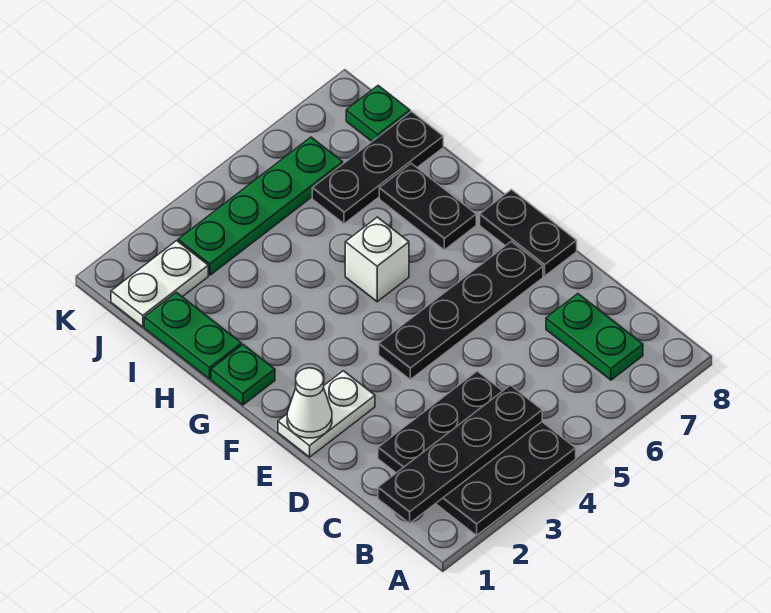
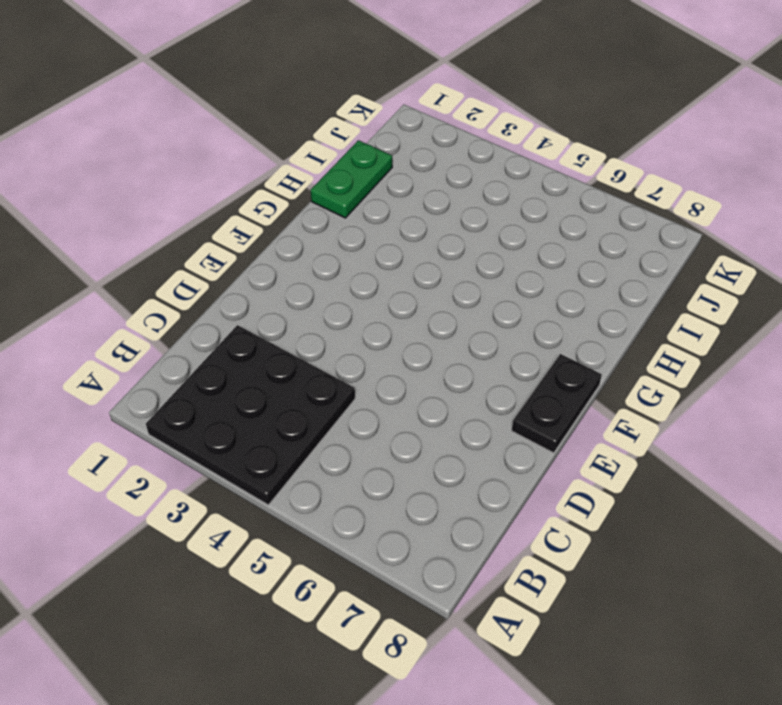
none -> green plate B7:C7 level 1
none -> white plate E1:E2 level 1
none -> black plate E4:E7 level 1

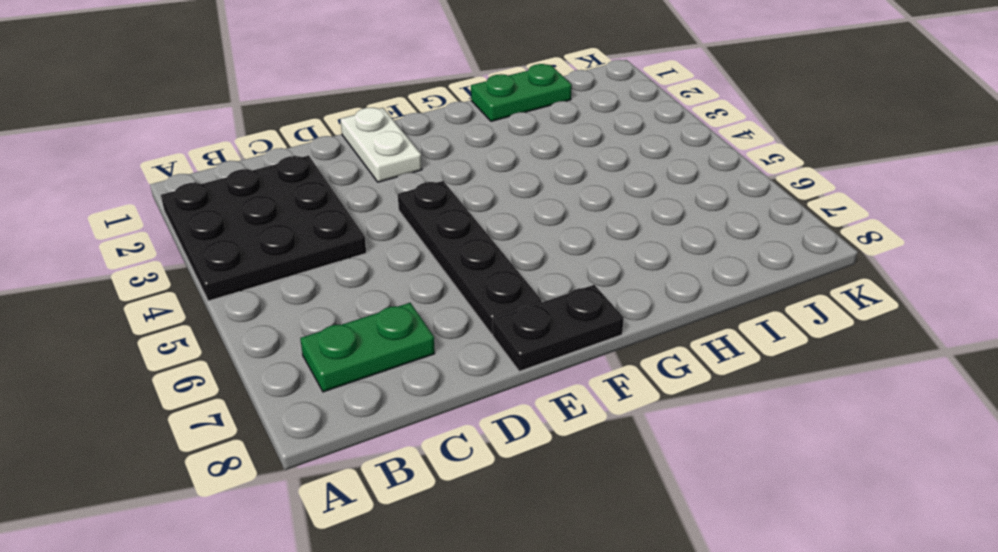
none -> green plate G1 level 1
none -> white brick G5 level 1
none -> black plate G7:H7 level 1

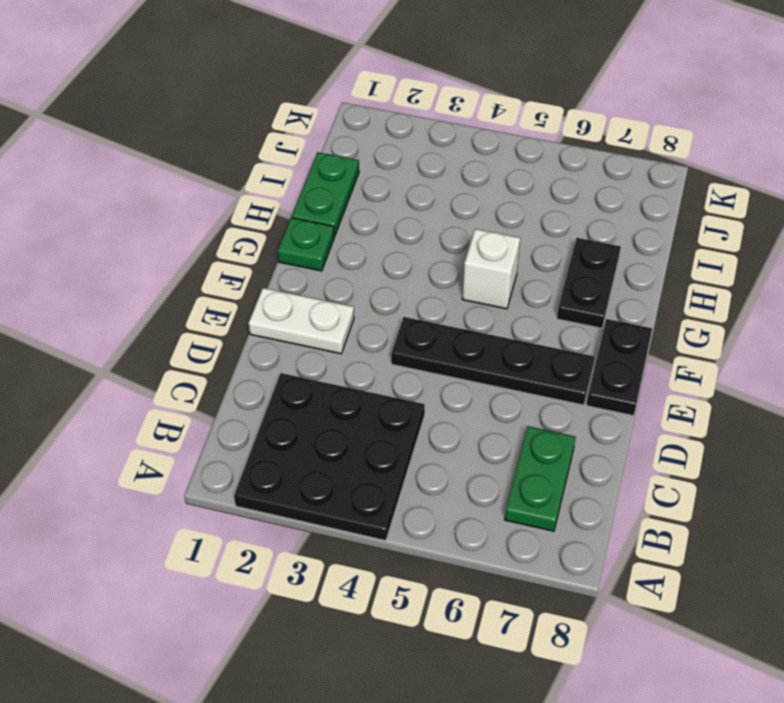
none -> black plate I6:I8 level 1
none -> white plate J1:J2 level 1
none -> green plate J3:J6 level 1

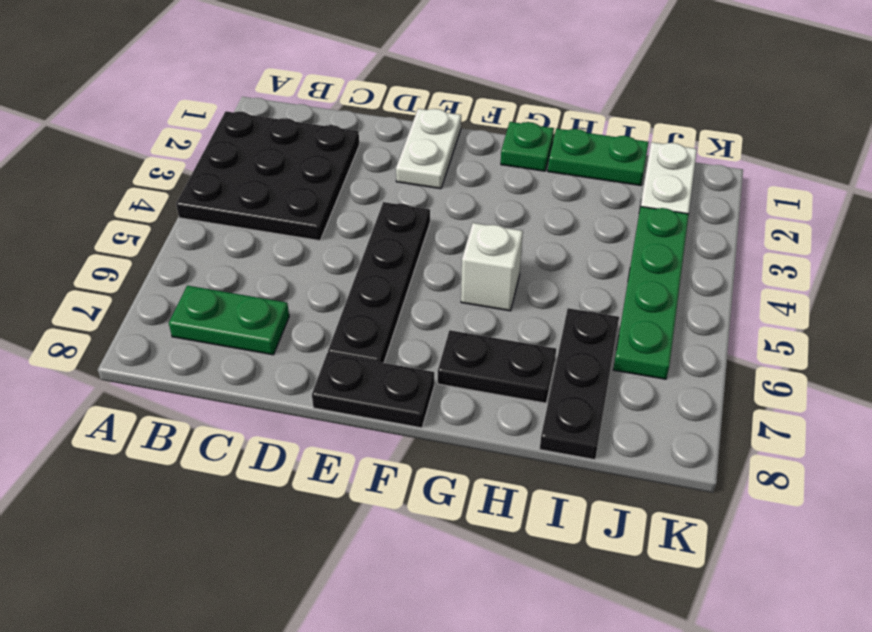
none -> green plate J8 level 1
none -> black plate B1:B4 level 2
none -> white cone E1 level 2

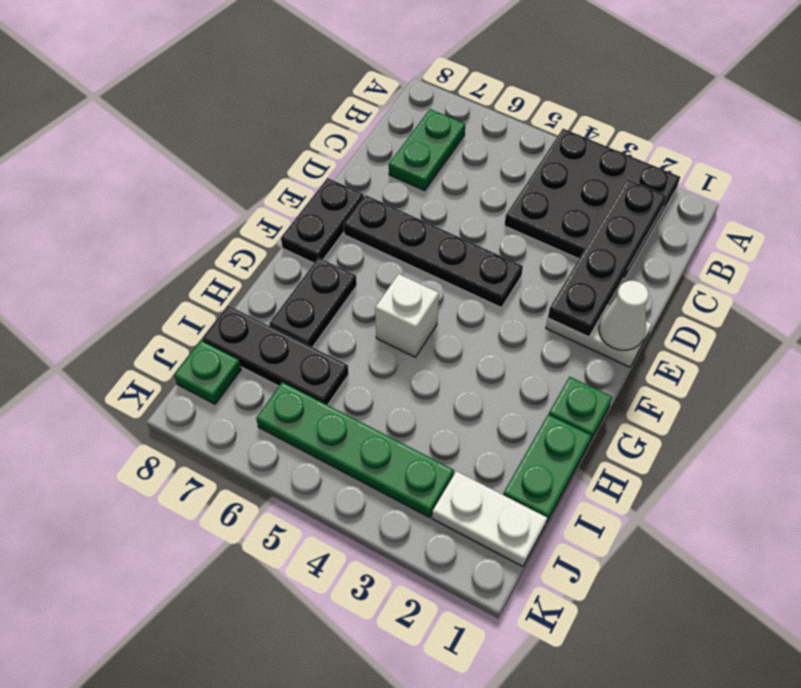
black plate B2:E2 level 2 -> black plate B1:B4 level 2

